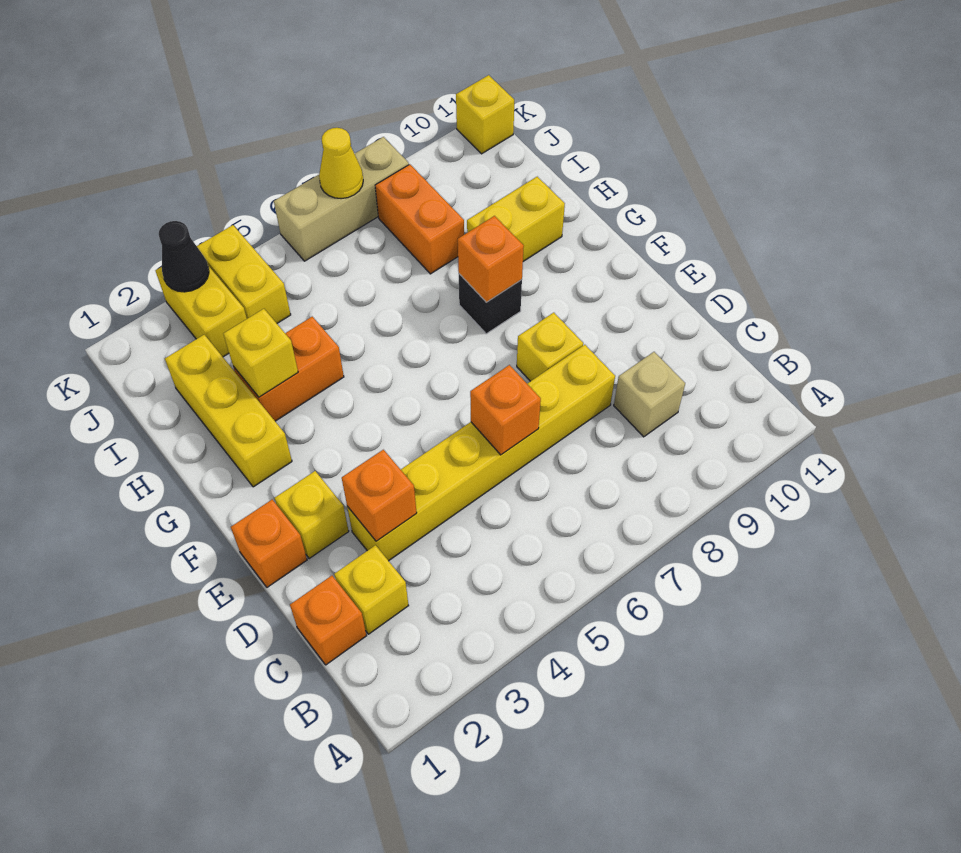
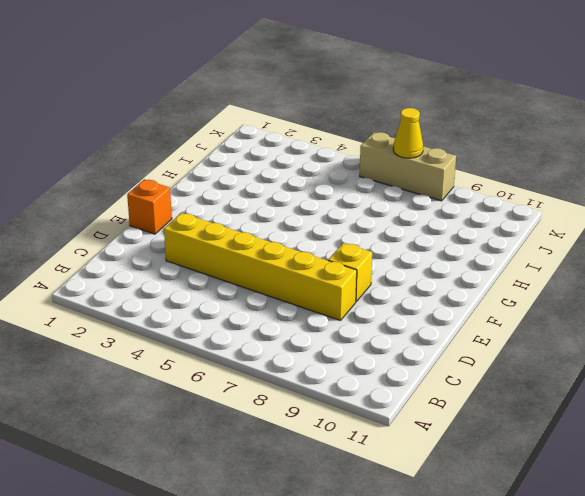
none -> orange brick C1 level 1
none -> yellow brick C2 level 1
none -> tan brick C9 level 1

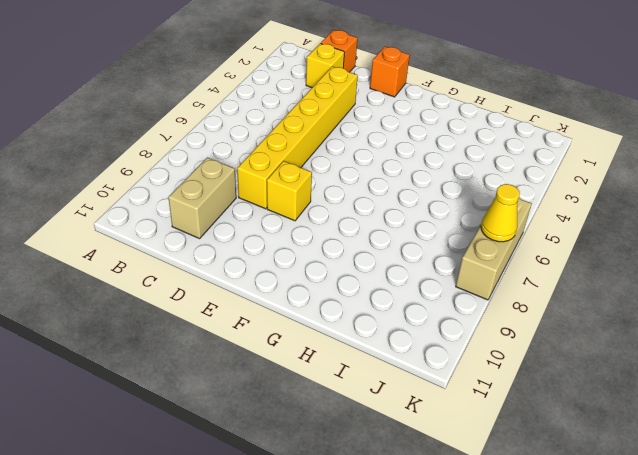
tan brick C9:C10 level 1 -> tan brick C9 level 1
none -> yellow brick E2 level 1
none -> yellow brick G2:I2 level 1
none -> black brick G8 level 1

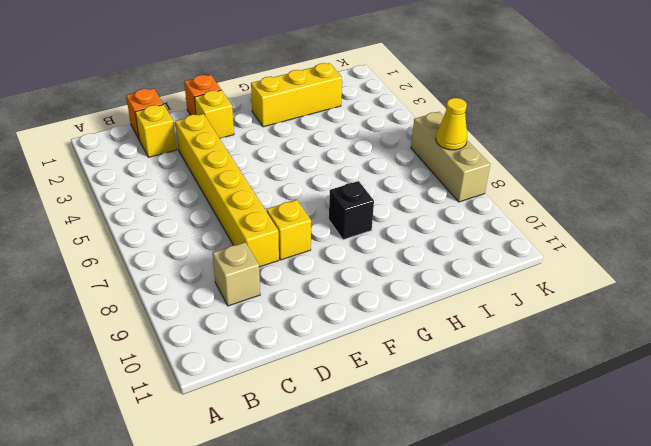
none -> orange brick H3:H4 level 1
none -> yellow brick H9:H10 level 1
none -> orange brick I8:J8 level 1

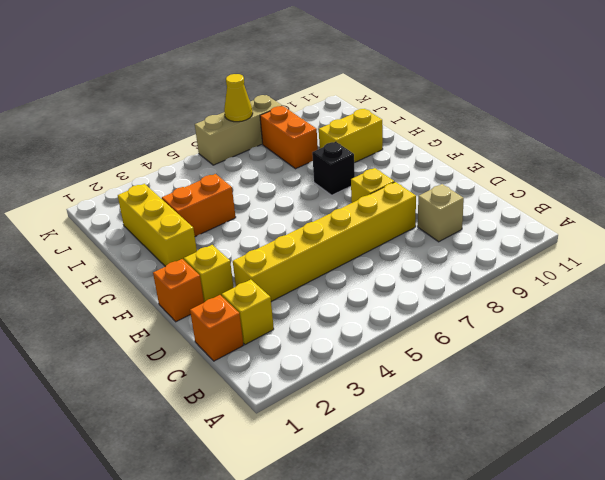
none -> yellow brick J3:K3 level 1
none -> yellow brick J4:K4 level 1
none -> yellow brick K11 level 1

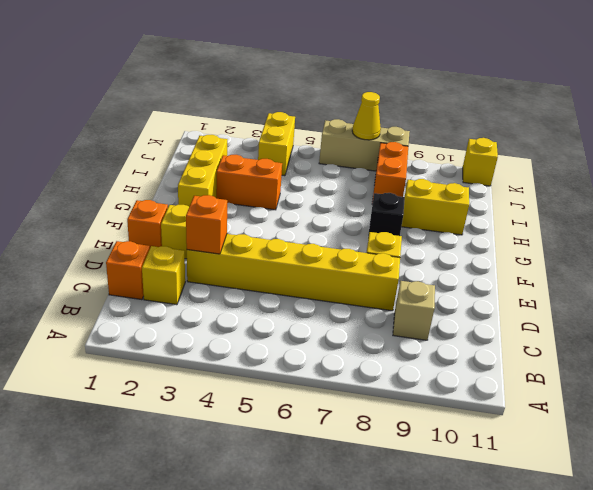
none -> yellow brick J3:K3 level 1
none -> orange brick D6 level 2
none -> orange brick G8 level 2

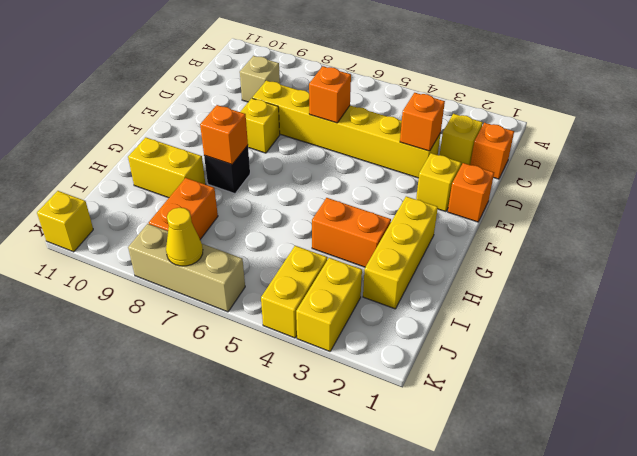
none -> yellow brick H3 level 2
none -> black cone K3 level 2

